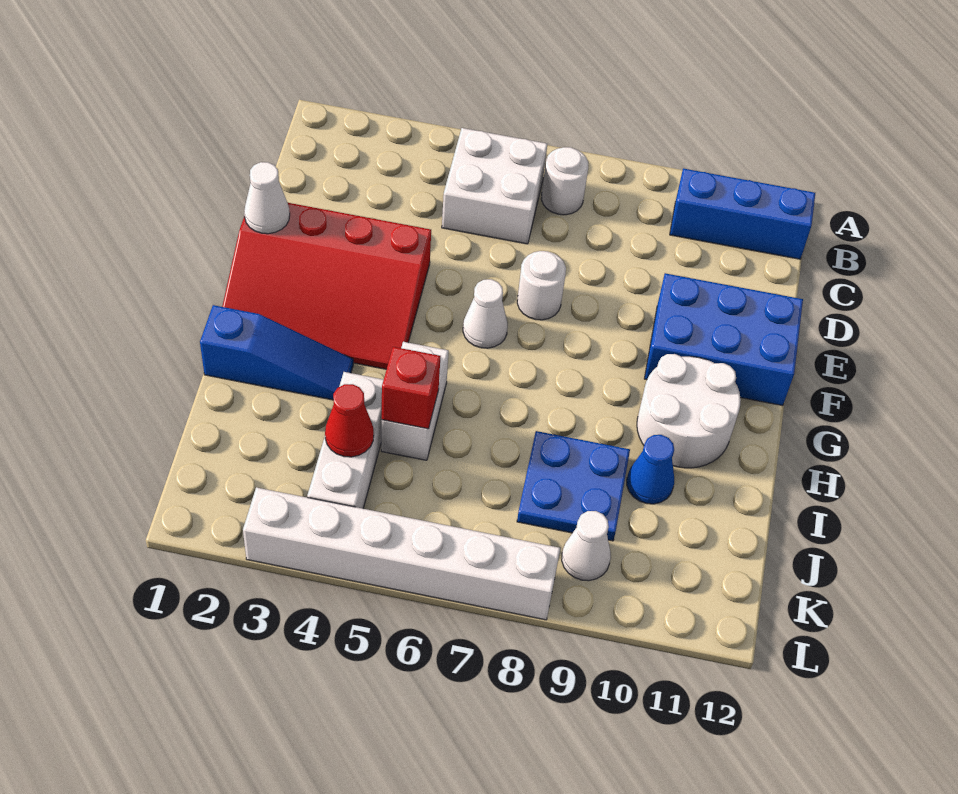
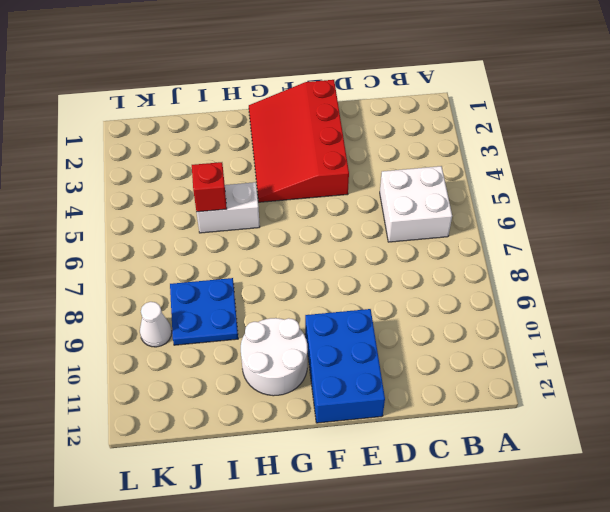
none -> white round brick B7 level 1
none -> blue brick B10:B12 level 1
none -> white round brick E7 level 1

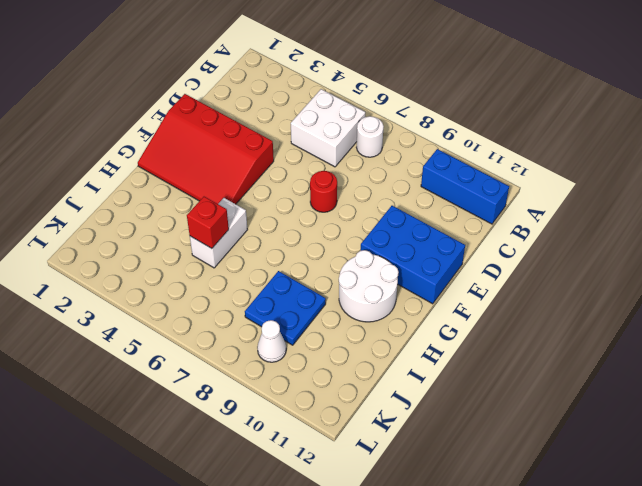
red round brick E7 level 1 -> white round brick E7 level 1
none -> white cone F6 level 1
none -> blue slope H1:H3 level 1 top 1
none -> white brick I4:K4 level 1

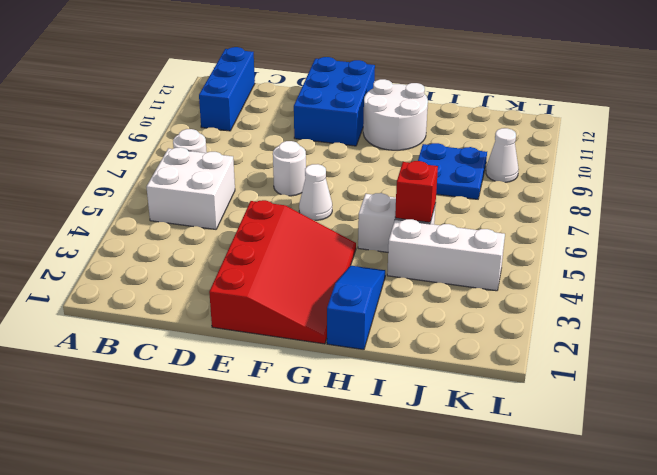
none -> blue cone I10 level 1
none -> white brick L3:L8 level 1
none -> white cone E1 level 2

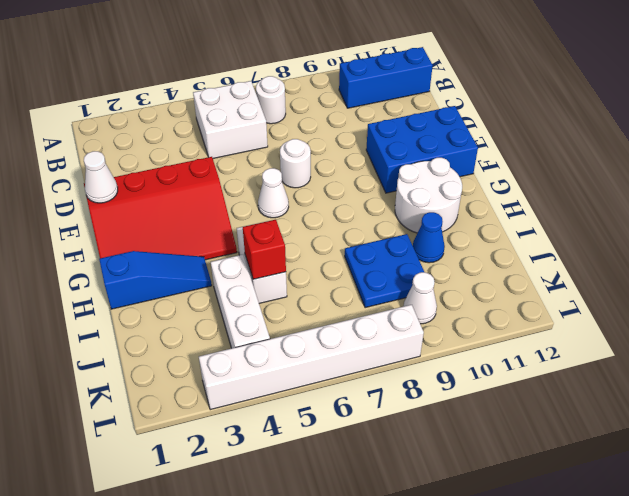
none -> red cone J4 level 2

